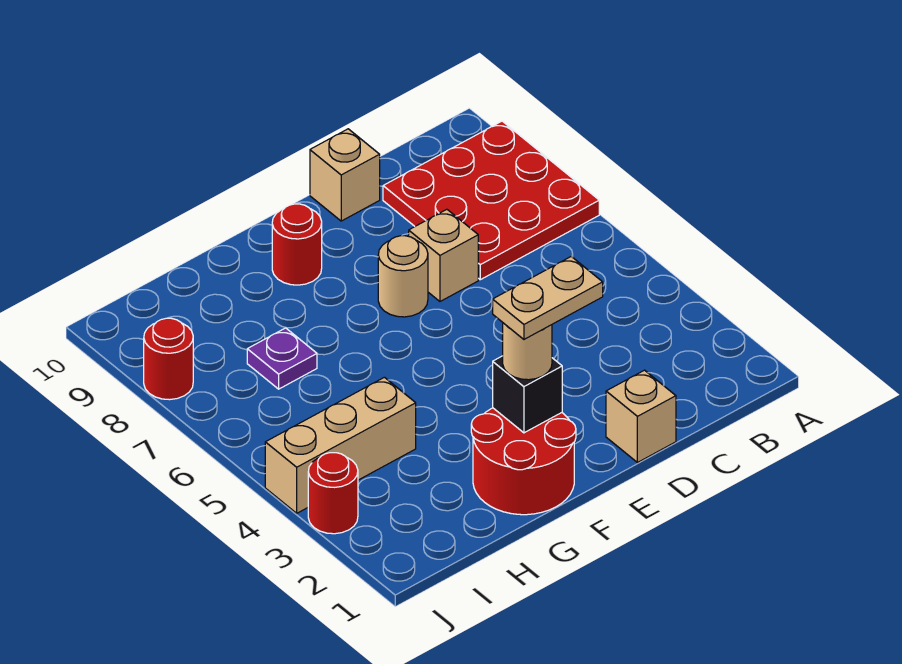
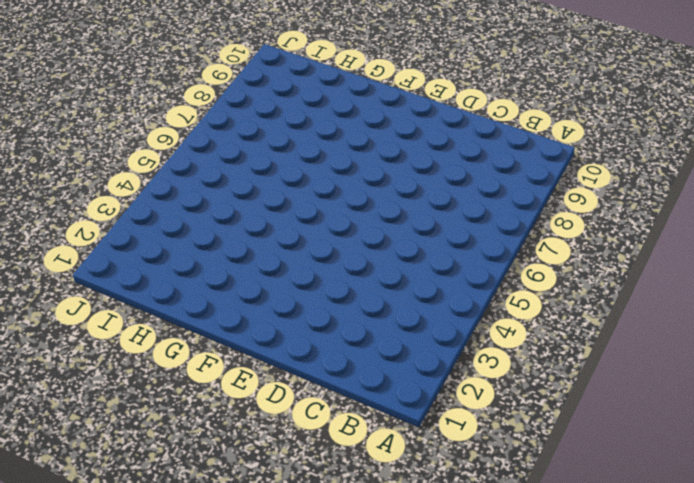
none -> red plate A7:C9 level 1
none -> tan brick D1 level 1
none -> tan brick D7 level 1

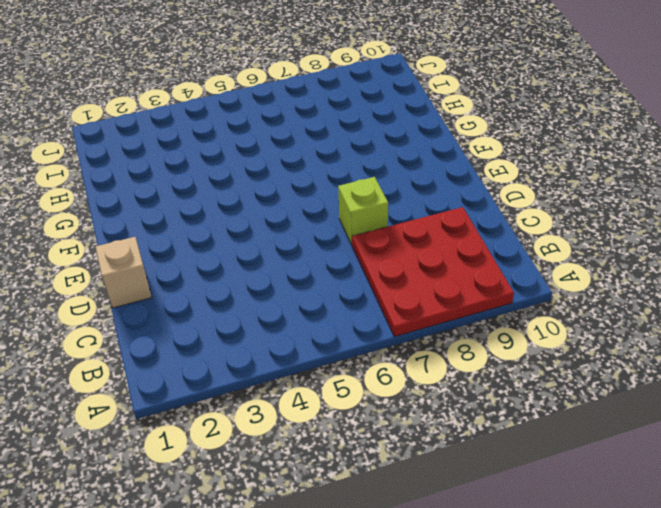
lime brick D7 level 1 -> tan brick D7 level 1
none -> tan brick D10 level 1
none -> tan round brick E7 level 1
none -> red round brick F1:G2 level 1

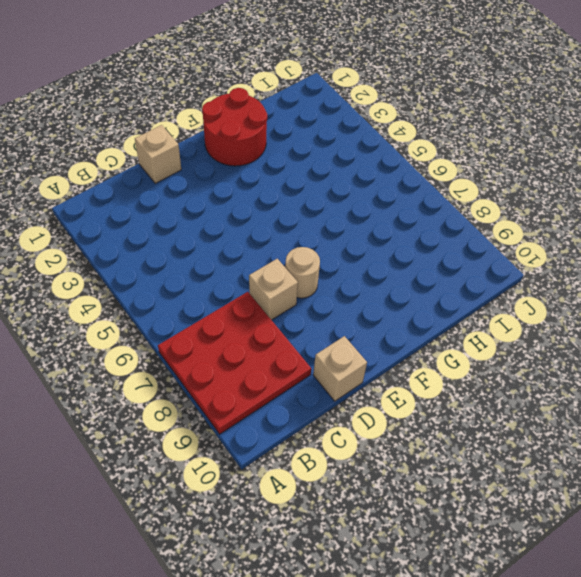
none -> red round brick F9 level 1
none -> tan brick H4:J4 level 1
none -> purple plate H7 level 1

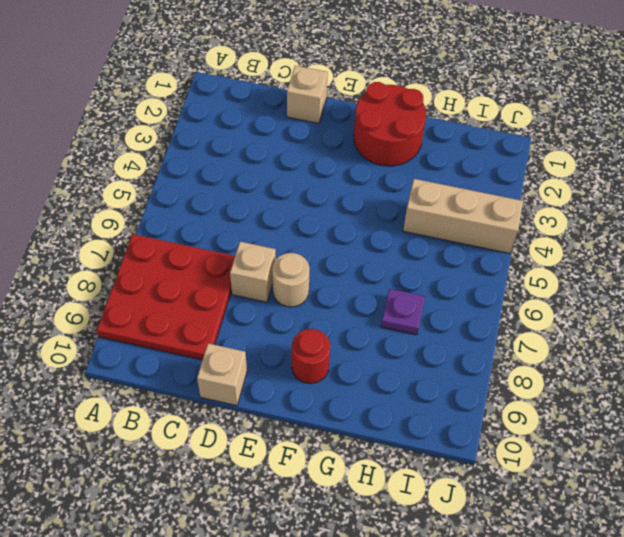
none -> red round brick J3 level 1
none -> red round brick J8 level 1
none -> black brick F2 level 2

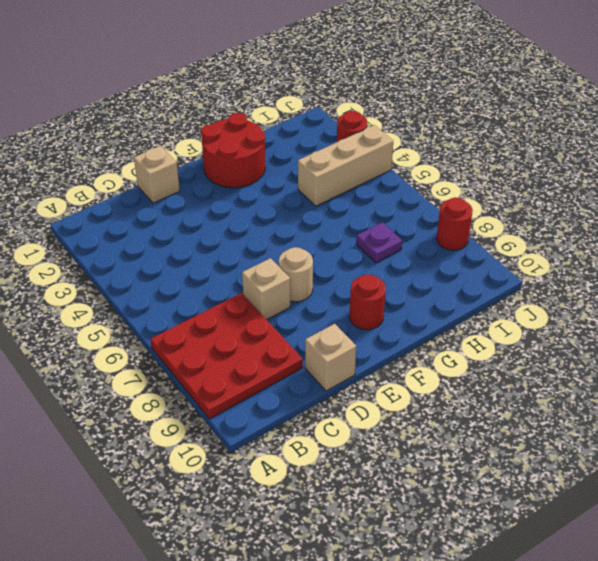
none -> black brick F2 level 2
none -> tan round brick F2 level 3
none -> tan plate E2:F2 level 4

